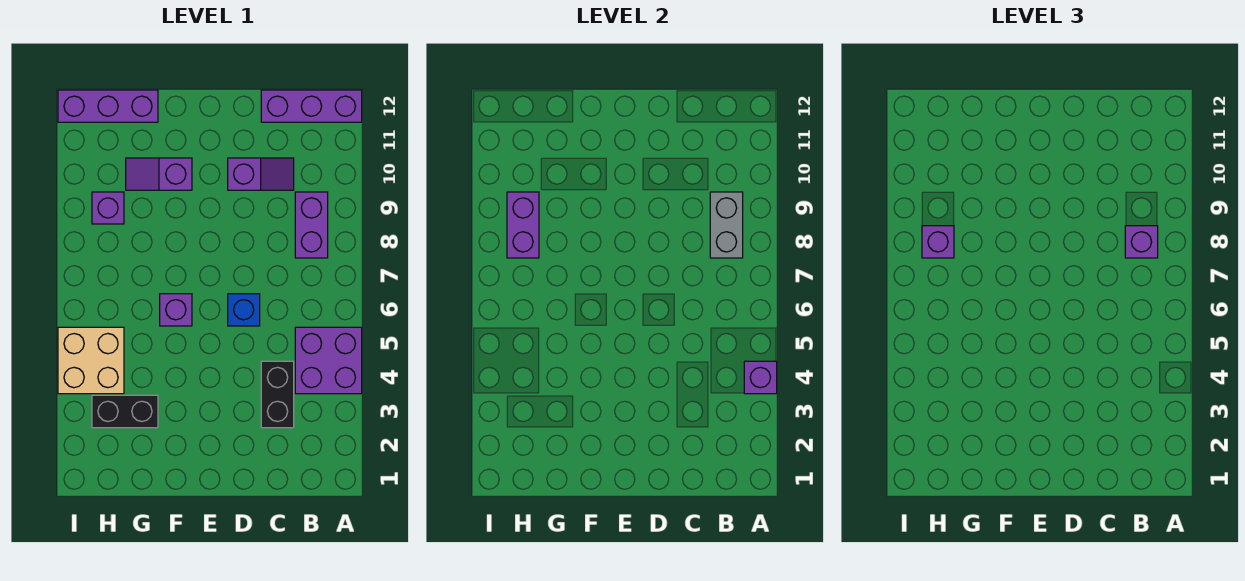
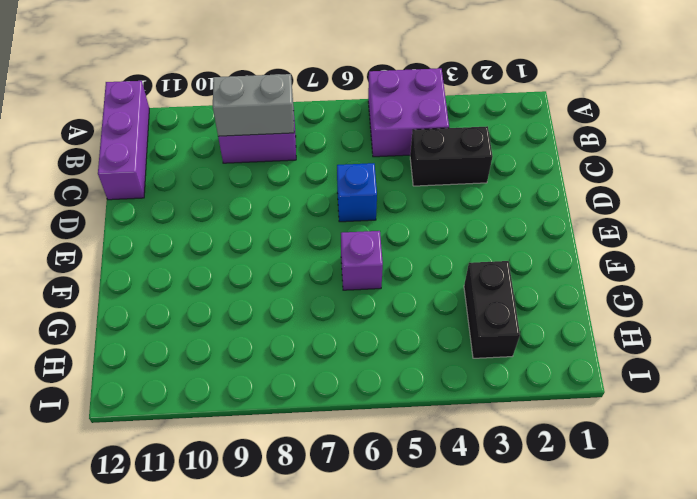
none -> purple slope C10:D10 level 1 top D
none -> purple slope F10:G10 level 1 top F
none -> purple brick G12:I12 level 1

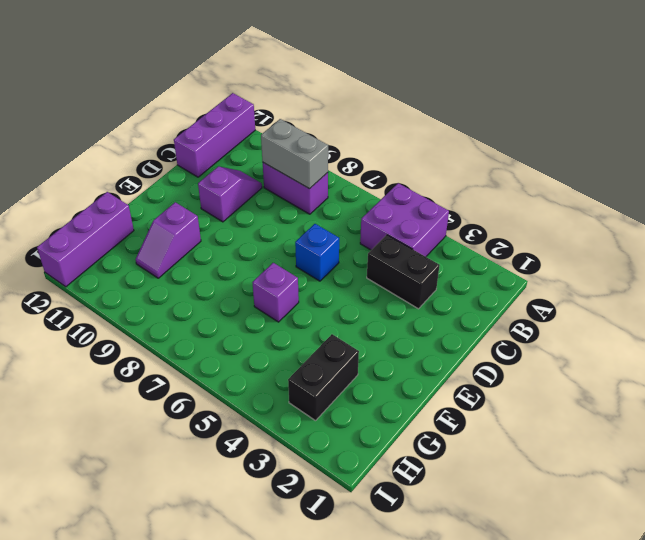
none -> tan brick H4:I5 level 1
none -> purple brick H9 level 1
none -> purple brick A4 level 2

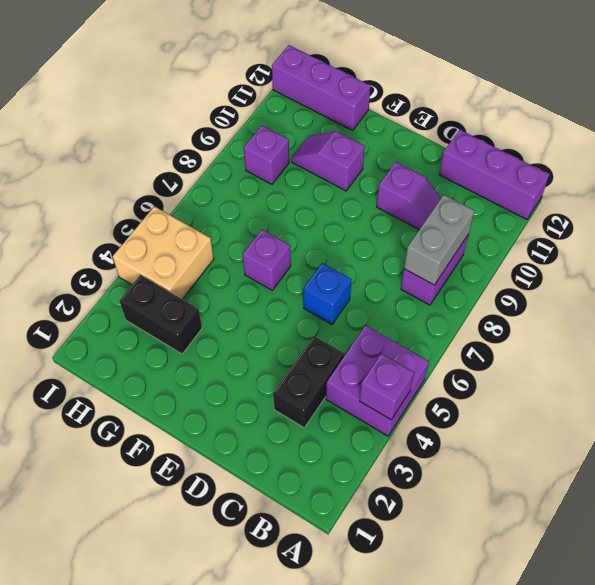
none -> purple brick H8:H9 level 2
none -> purple brick B8 level 3
none -> purple brick H8 level 3

